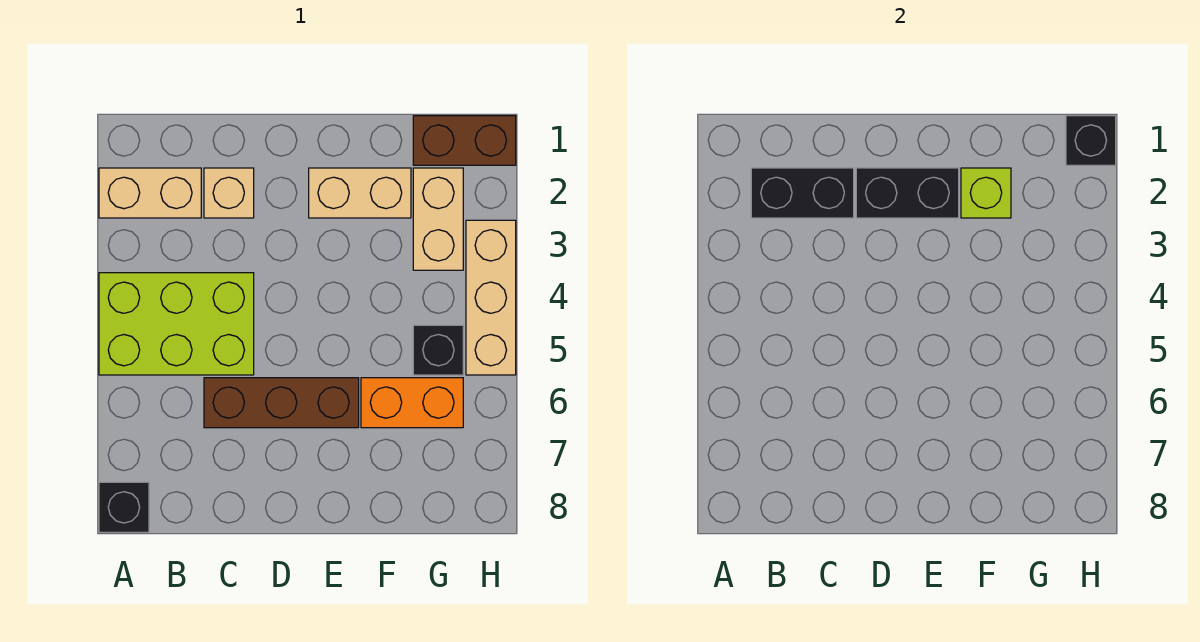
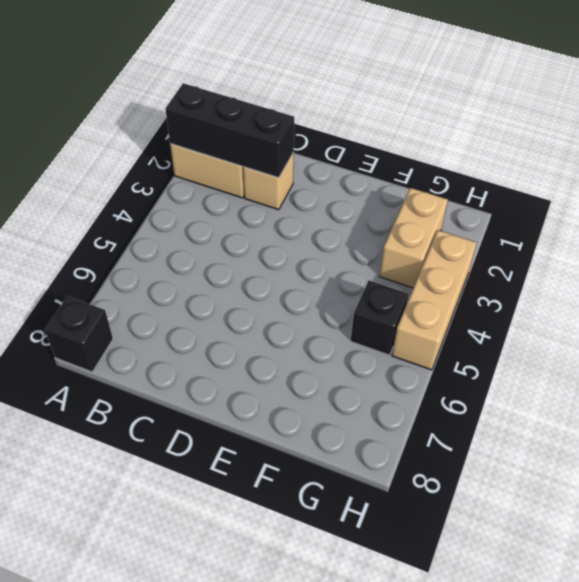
black brick A2:C2 level 2 -> black brick B2:C2 level 2
none -> lime brick A4:C5 level 1
none -> brown brick C6:E6 level 1
none -> tan brick E2:F2 level 1

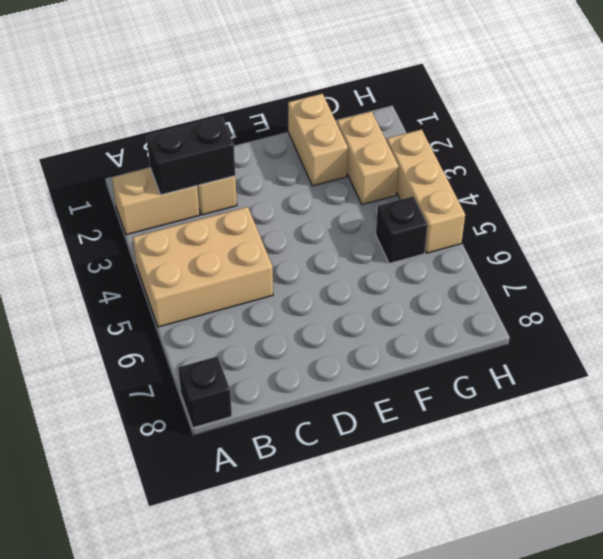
tan brick A4:C5 level 1 -> lime brick A4:C5 level 1
tan brick F1:F2 level 1 -> tan brick E2:F2 level 1
none -> brown brick C6:E6 level 1
none -> orange brick F6:G6 level 1
none -> brown brick G1:H1 level 1

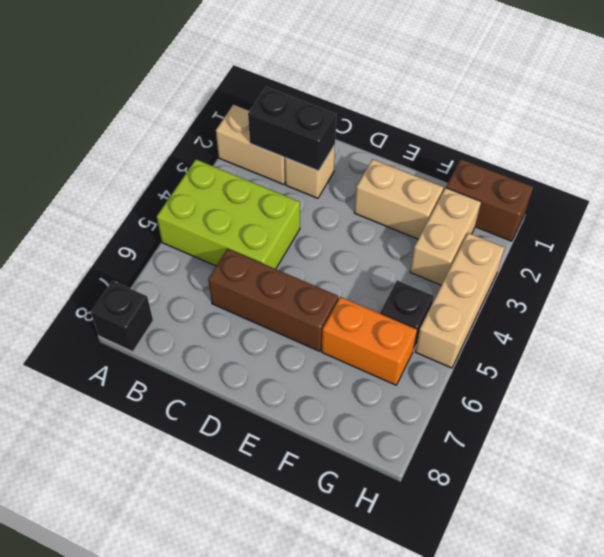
none -> black brick D2:E2 level 2
none -> lime brick F2 level 2
none -> black brick H1 level 2

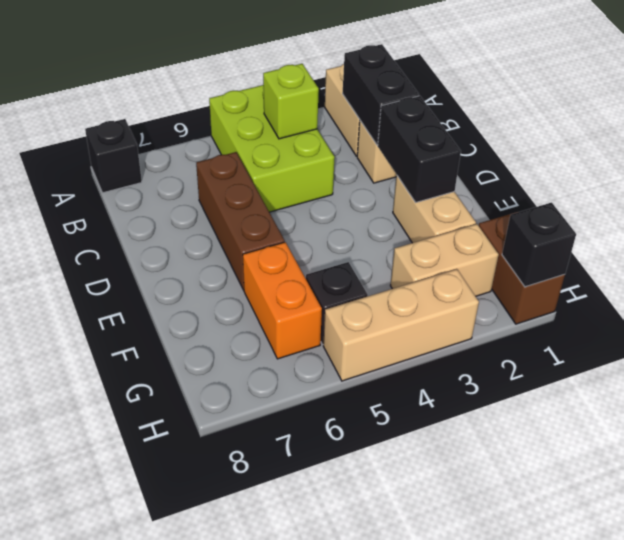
lime brick B4 level 2 -> lime brick F2 level 2

